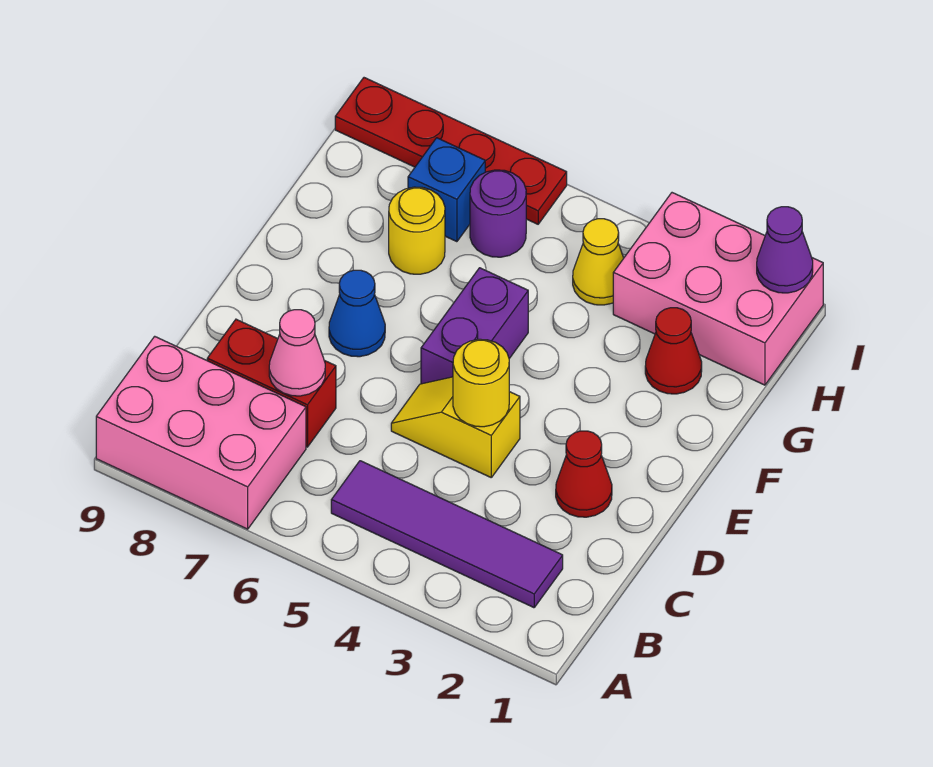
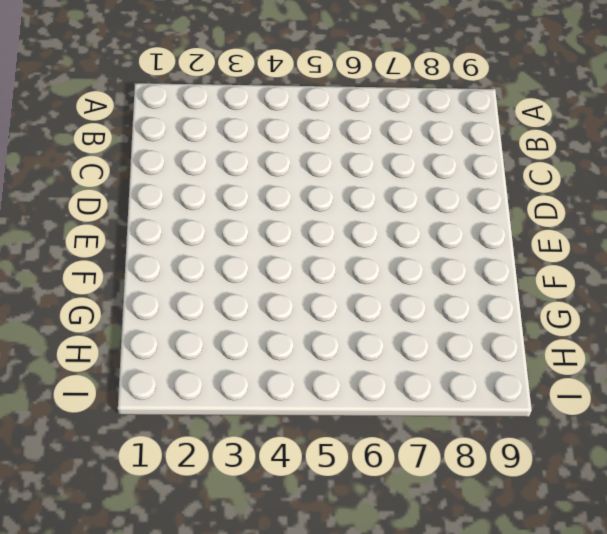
none -> pink brick A7:B9 level 1
none -> purple tile B2:B5 level 1
none -> red brick C7:C8 level 1

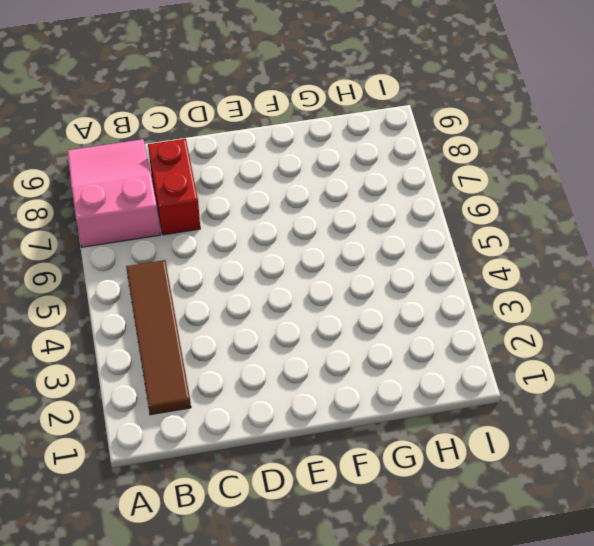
pink slope A7:B9 level 1 top 7 -> pink brick A7:B9 level 1
brown tile B2:B5 level 1 -> purple tile B2:B5 level 1
none -> red cone D2 level 1
none -> yellow slope D4:D5 level 1 top 4
none -> purple brick E5:F5 level 1

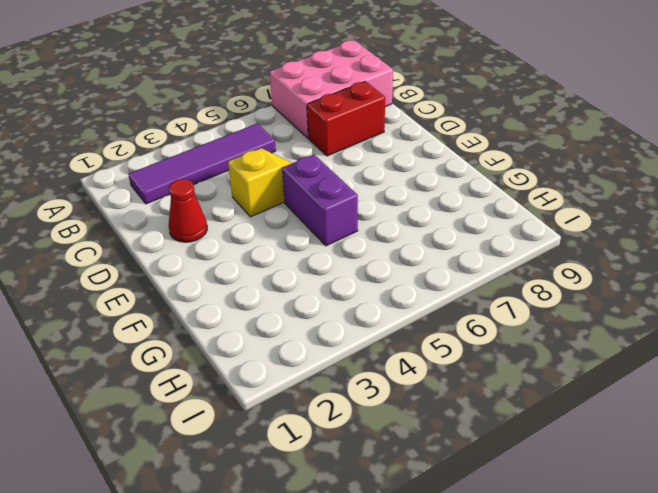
none -> blue cone E7 level 1
none -> red cone G2 level 1
none -> yellow round brick G7 level 1

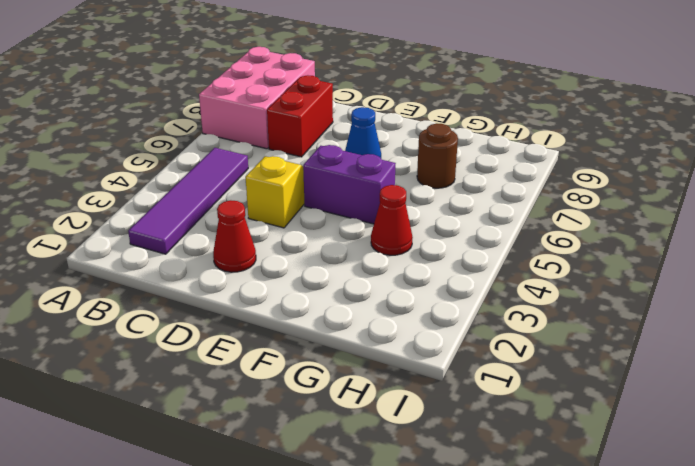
red cone G4 level 1 -> red cone G2 level 1
brown round brick G7 level 1 -> yellow round brick G7 level 1
none -> pink brick H1:I3 level 1
none -> yellow cone H4 level 1
none -> purple round brick H6 level 1

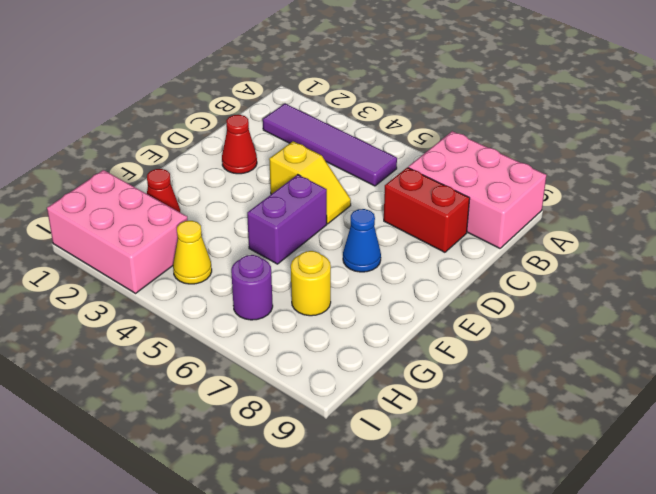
none -> blue brick H7 level 1
none -> red plate I6:I9 level 1
none -> pink cone C7 level 2

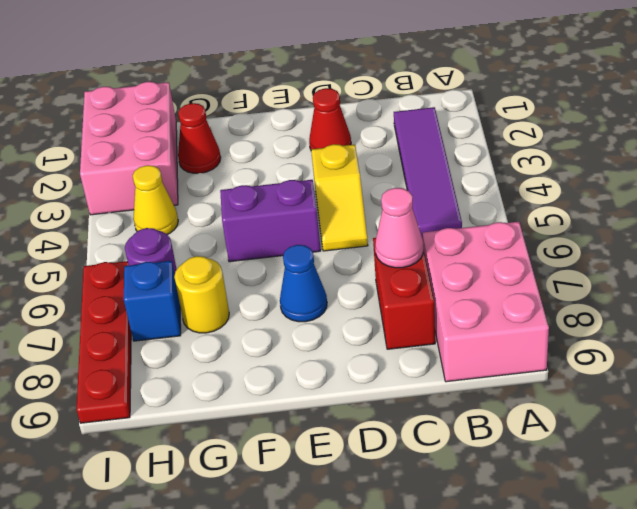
none -> yellow round brick D4 level 2
none -> purple cone I1 level 2

